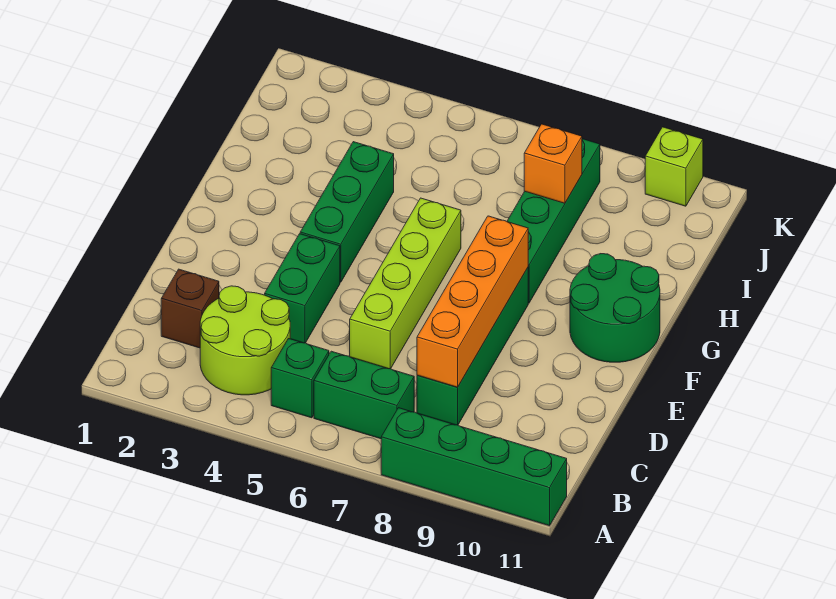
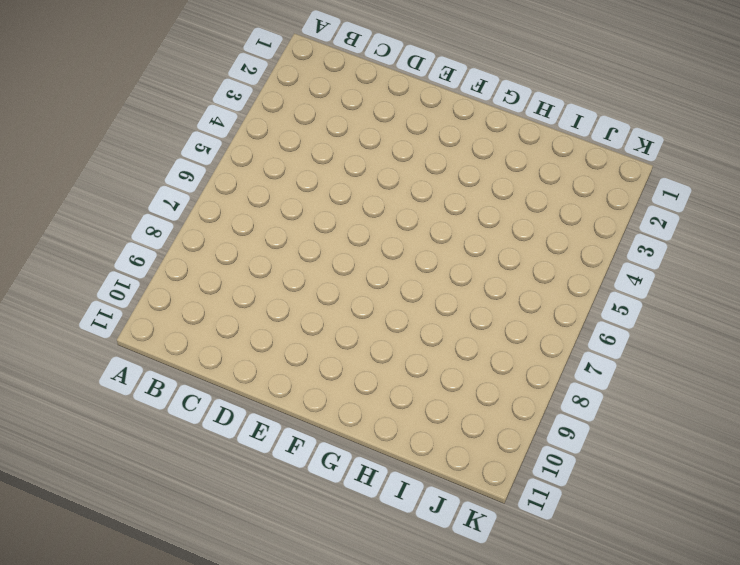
none -> green brick A8:A11 level 1
none -> lime round brick B3:C4 level 1
none -> green brick B5 level 1

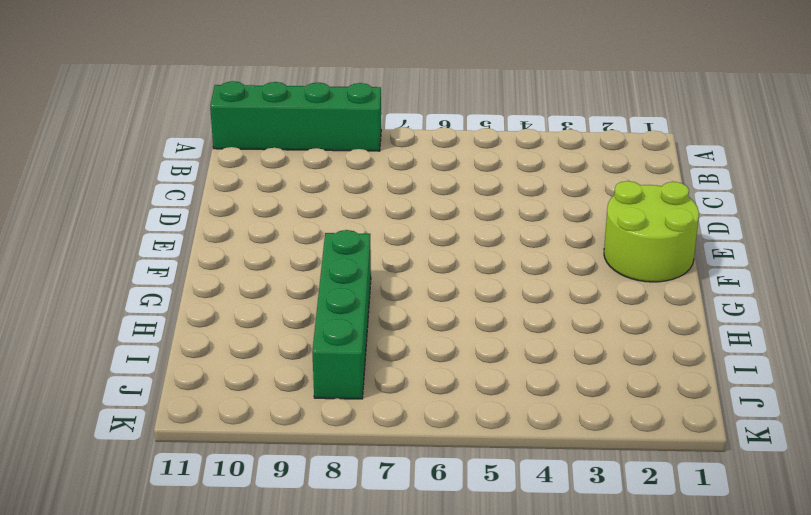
lime round brick E1:F2 level 1 -> lime round brick B3:C4 level 1
none -> green brick B5 level 1
none -> green brick B6:B7 level 1
none -> brown brick C2 level 1

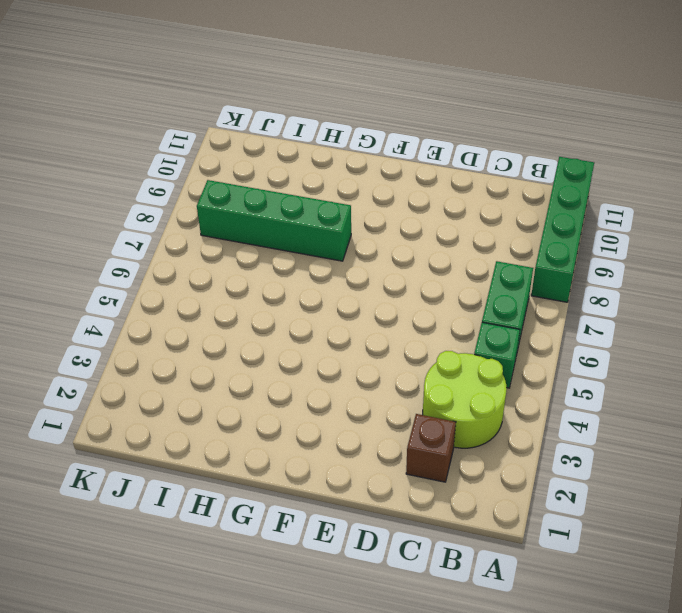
none -> green brick C8:F8 level 1
none -> green brick D4:E4 level 1
none -> lime brick D6:G6 level 1

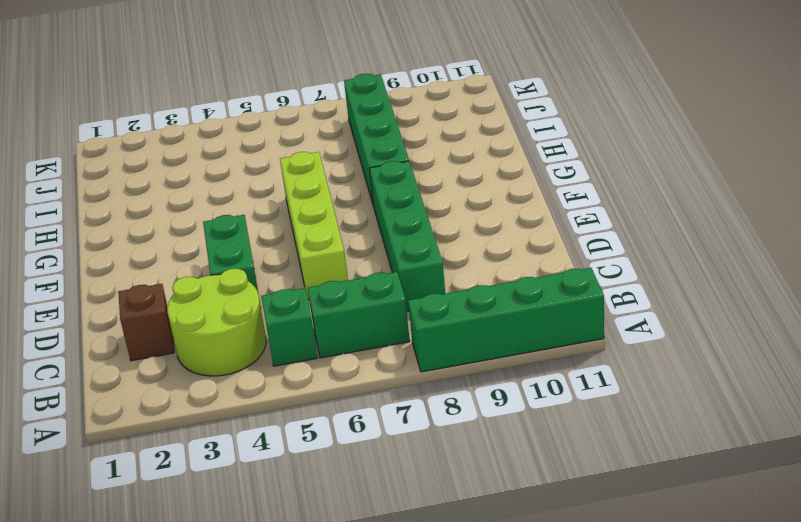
none -> green brick F4:H4 level 1
none -> green round brick F10:G11 level 1
none -> lime brick K10 level 1

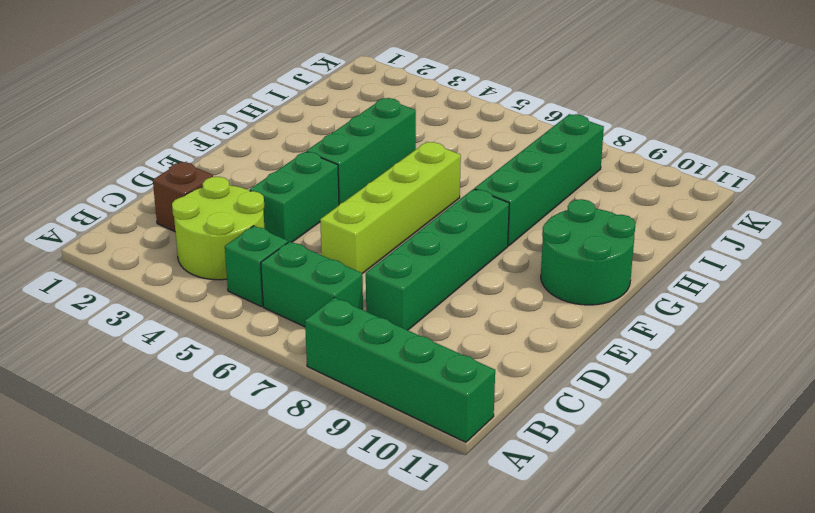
none -> lime brick K10 level 1
none -> orange brick C8:F8 level 2
none -> orange brick I8 level 2

